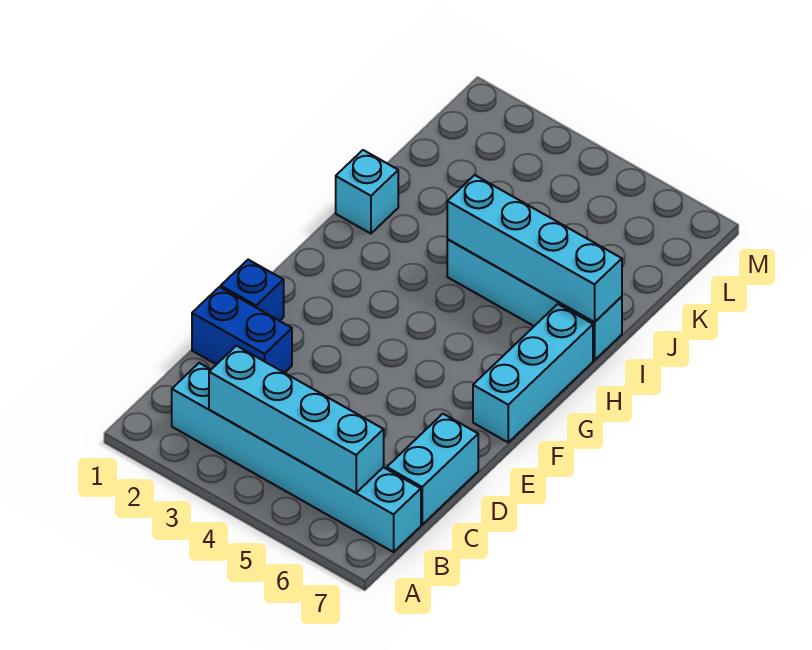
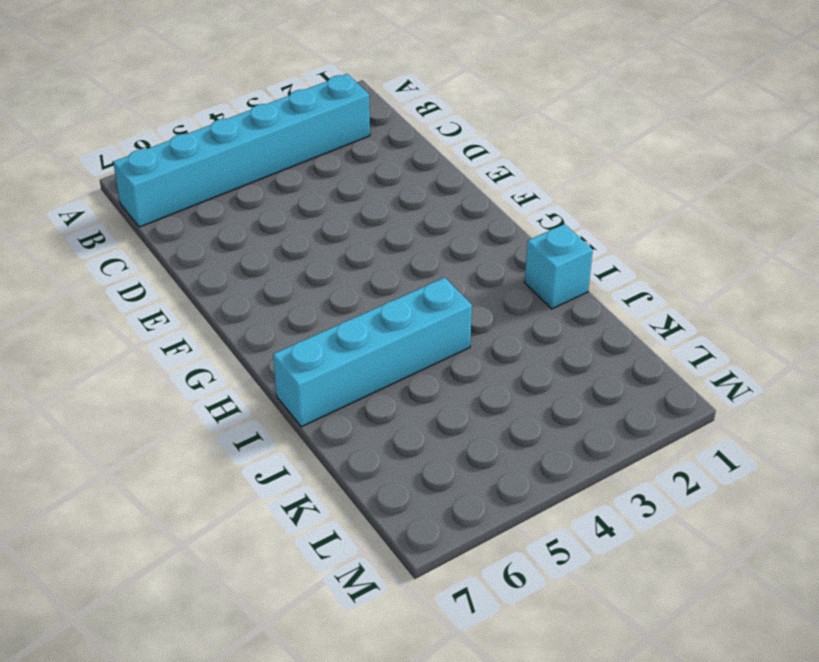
none -> cyan brick C7:D7 level 1
none -> blue brick D1:D2 level 1

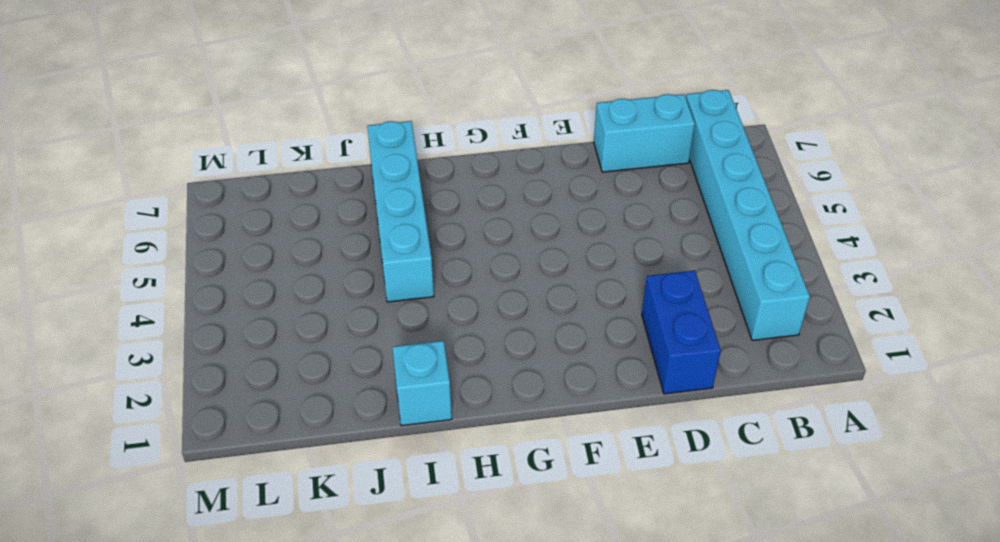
none -> blue brick E1 level 1
none -> cyan brick F7:H7 level 1

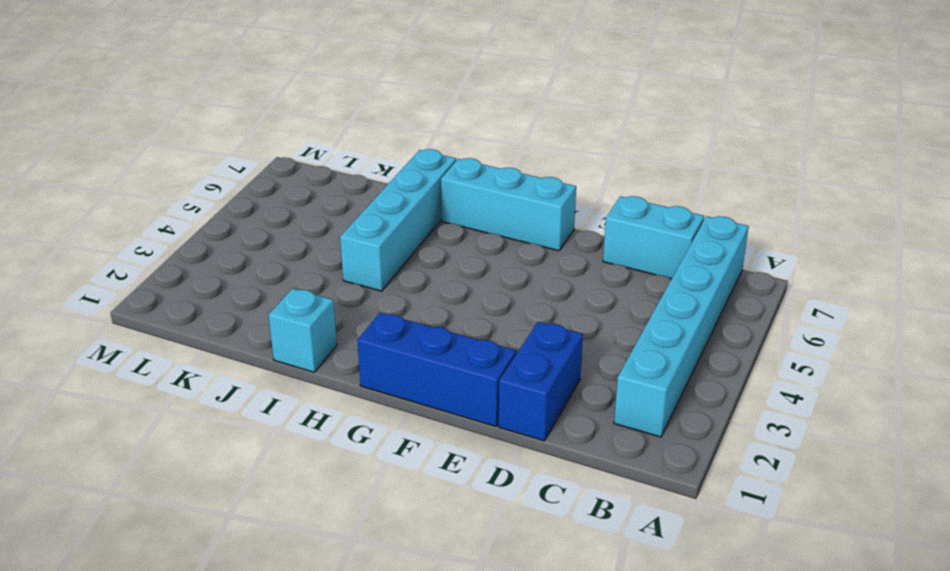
blue brick E1:G1 level 1 -> blue brick E1 level 1
none -> cyan brick B3:B6 level 2
none -> cyan brick I4:I7 level 2

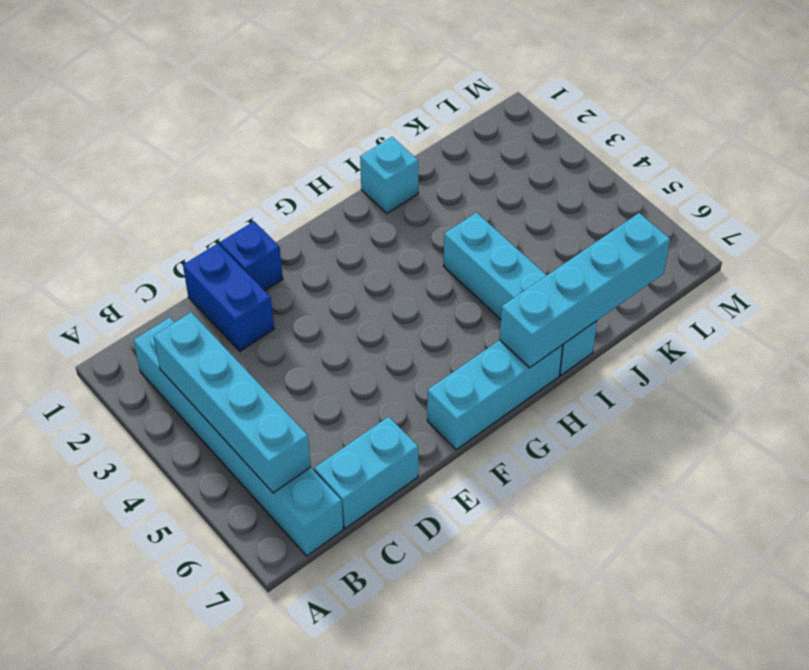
cyan brick H7:K7 level 2 -> cyan brick I4:I7 level 2

